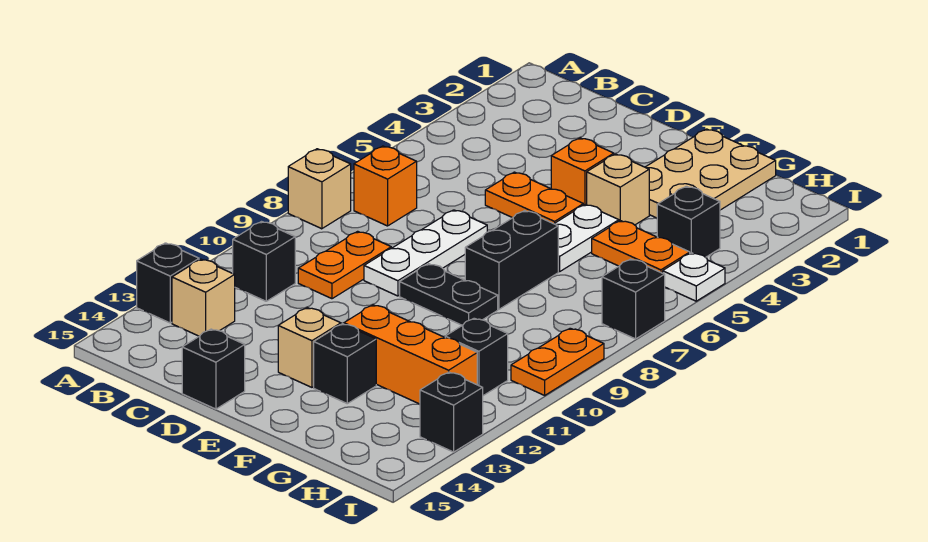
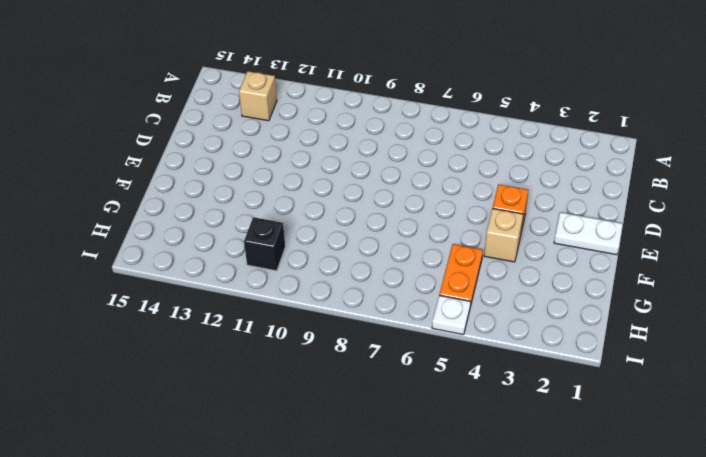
white plate E1:E2 level 1 -> white plate F5:F6 level 1
none -> tan brick A8 level 1
none -> black brick A13 level 1
none -> orange brick B7 level 1

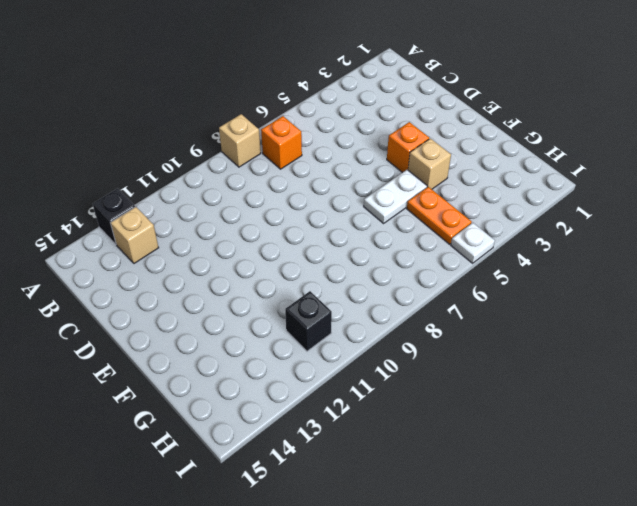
none -> black brick B11 level 1
none -> orange plate C9:C10 level 1
none -> orange plate D5:E5 level 1

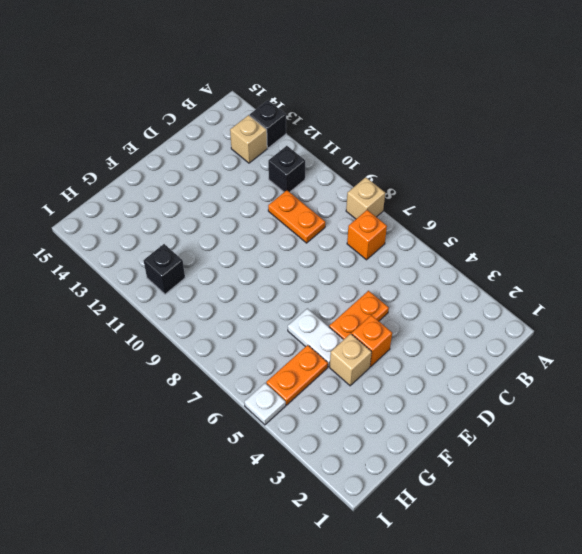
none -> white plate D7:D9 level 1
none -> black brick D15 level 1
none -> black plate E9:F9 level 1

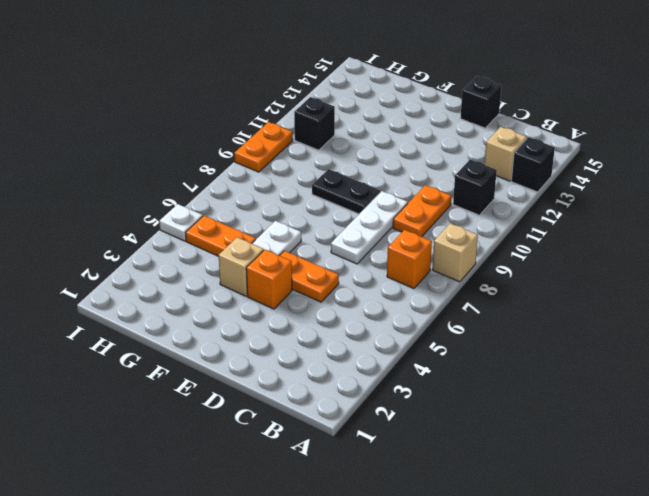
none -> tan brick E13 level 1
none -> tan plate F1:G3 level 1
none -> black brick F7:F8 level 1

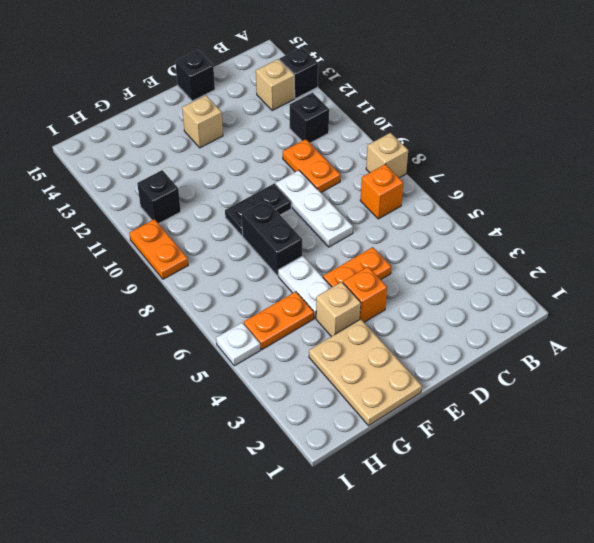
none -> orange brick F12:H12 level 1
none -> black brick F13 level 1
none -> black brick H4 level 1

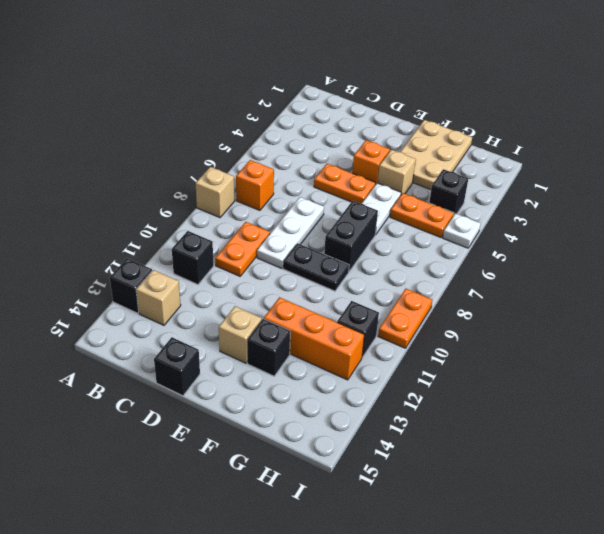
none -> black brick I7 level 1
none -> black brick I13 level 1

